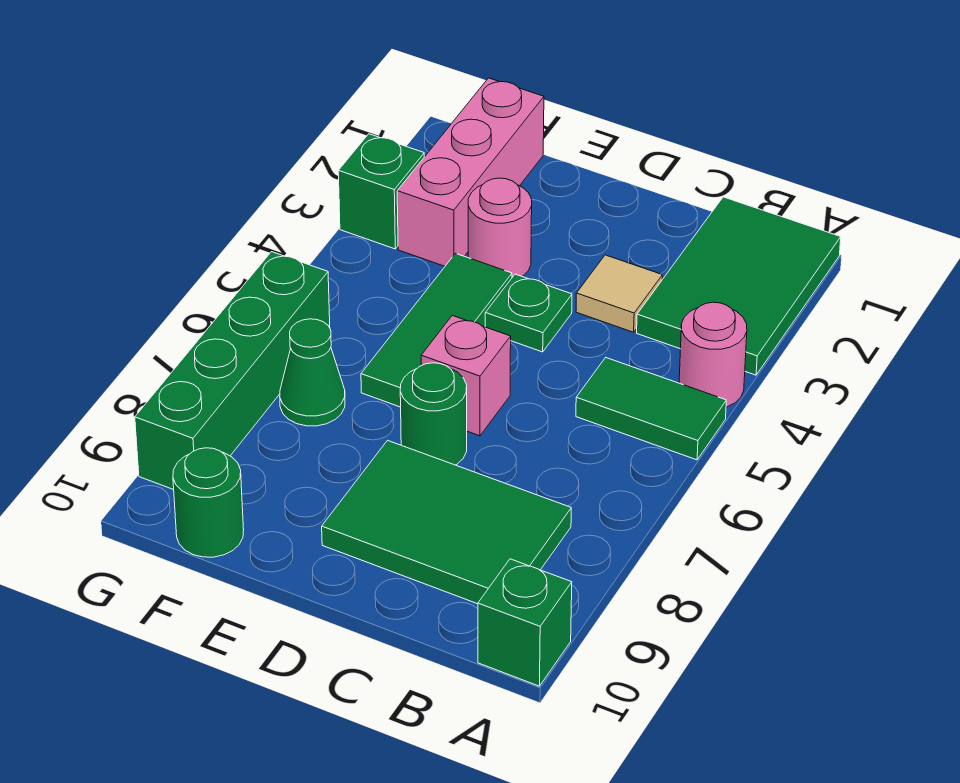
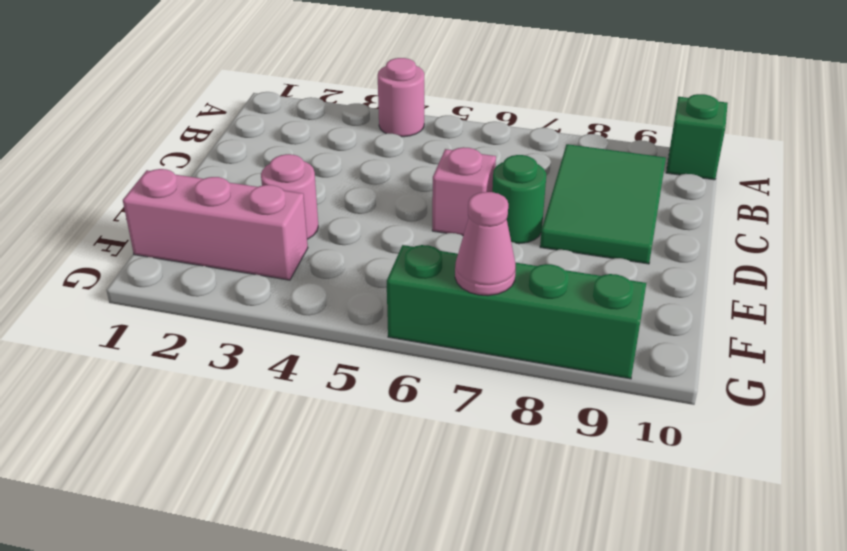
pink cone G7 level 2 -> none
none -> green tile A1:B3 level 1
none -> green tile A5:B5 level 1
none -> tan tile C3 level 1

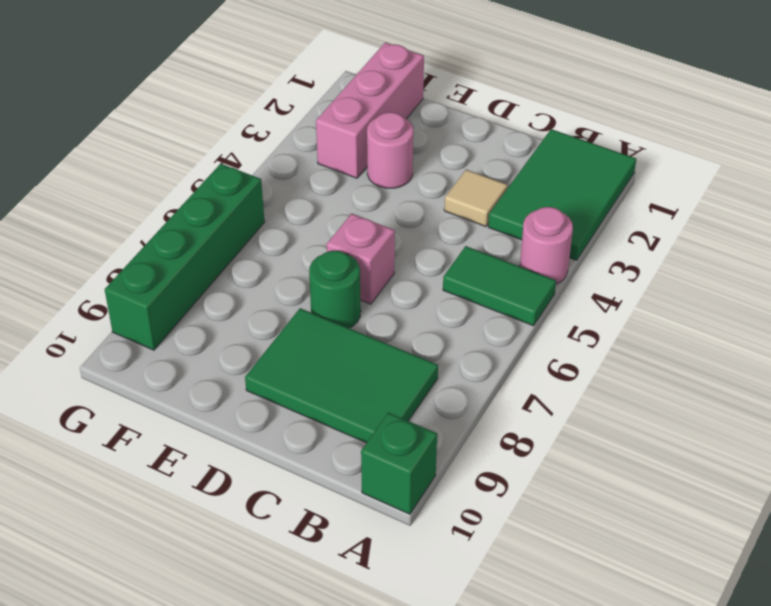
none -> green plate D4 level 1
none -> green tile E4:E6 level 1
none -> green cone F7 level 1

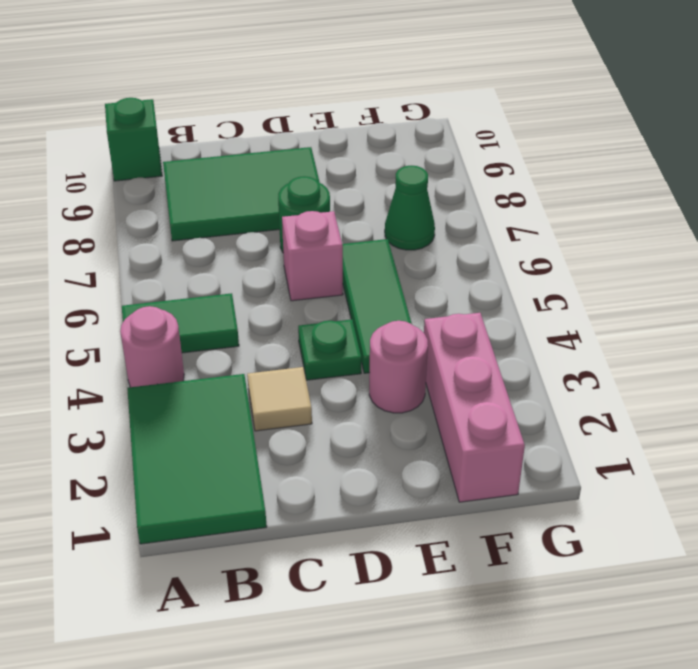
none -> green round brick F10 level 1
none -> green brick G3 level 1
none -> green brick G6:G9 level 1

